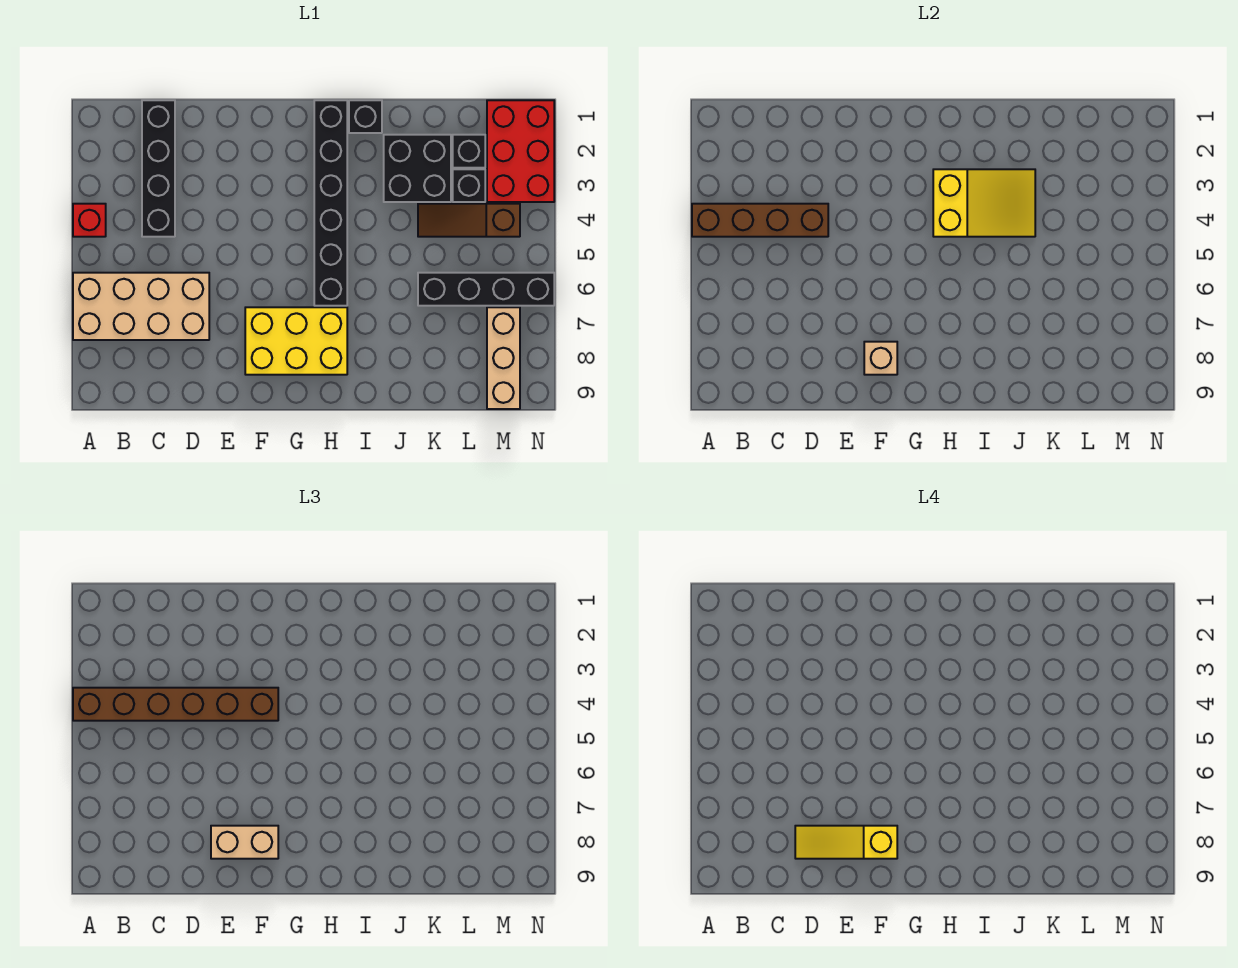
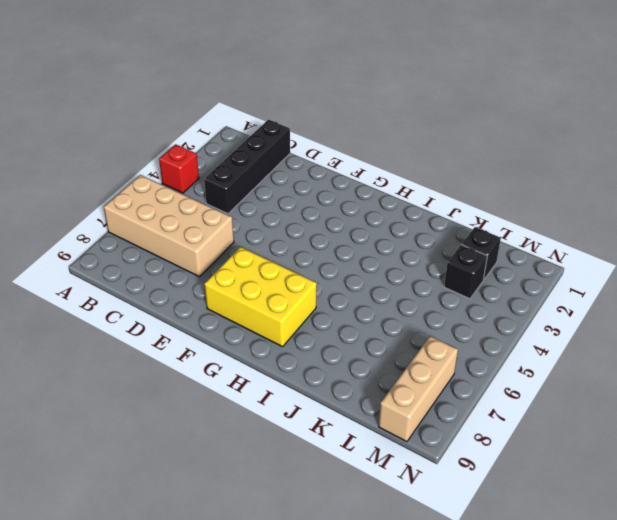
none -> black brick H1:H6 level 1
none -> black brick I1 level 1
none -> black brick J2:K3 level 1

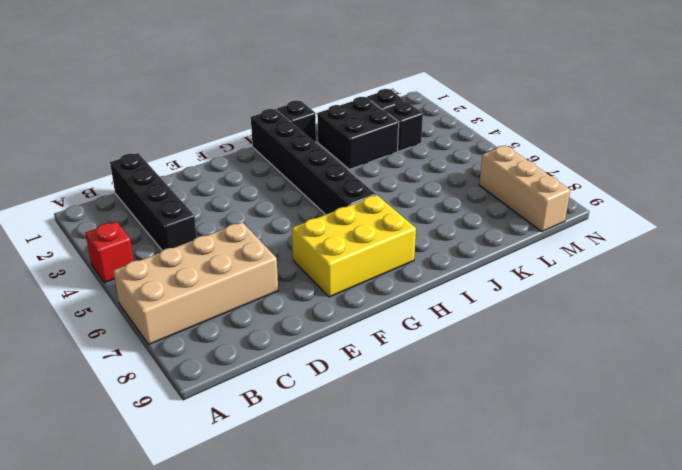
none -> brown slope K4:M4 level 1 top M
none -> black brick K6:N6 level 1
none -> red brick M1:N3 level 1

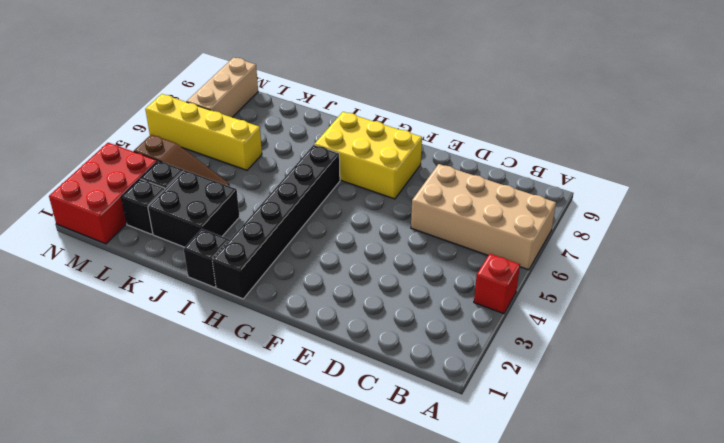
yellow brick K6:N6 level 1 -> black brick K6:N6 level 1
none -> black brick C1:C4 level 1
none -> brown brick A4:D4 level 2
none -> tan brick F8 level 2

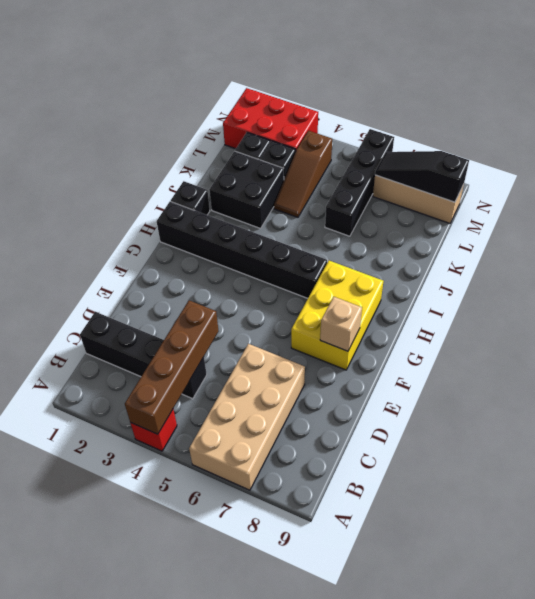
black slope M7:M9 level 2 top 9 -> none
none -> yellow slope H3:J4 level 2 top H
none -> brown brick A4:F4 level 3
none -> tan brick E8:F8 level 3

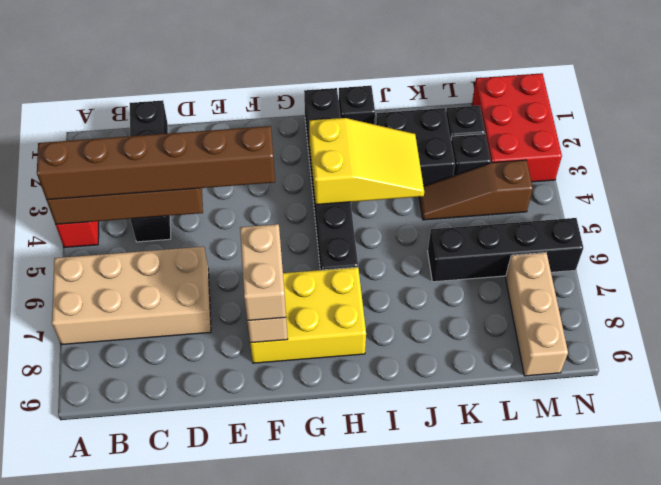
tan brick F7:F8 level 3 -> tan brick E8:F8 level 3
none -> yellow slope D8:F8 level 4 top F

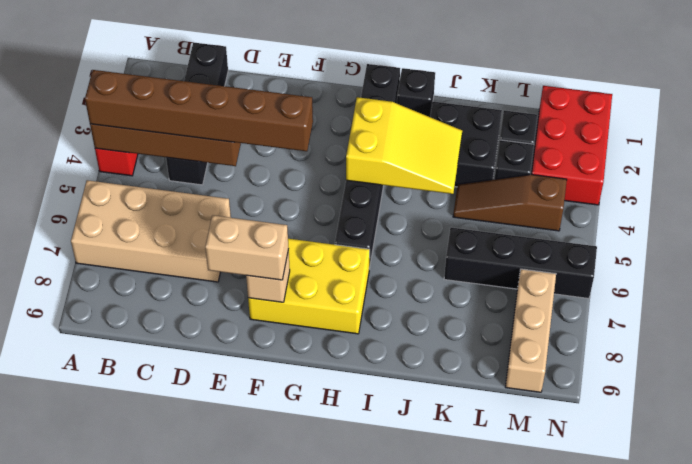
none -> yellow slope D8:F8 level 4 top F

